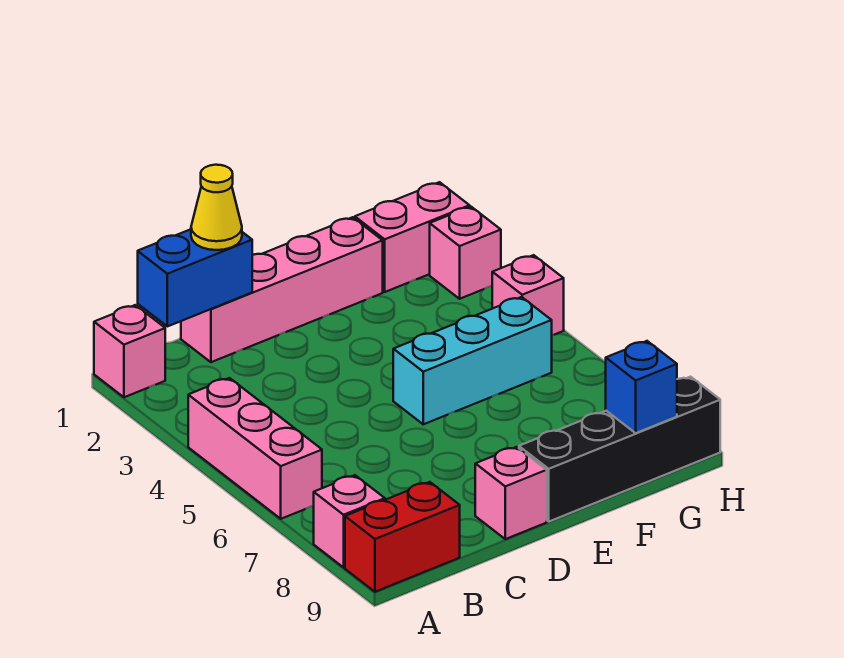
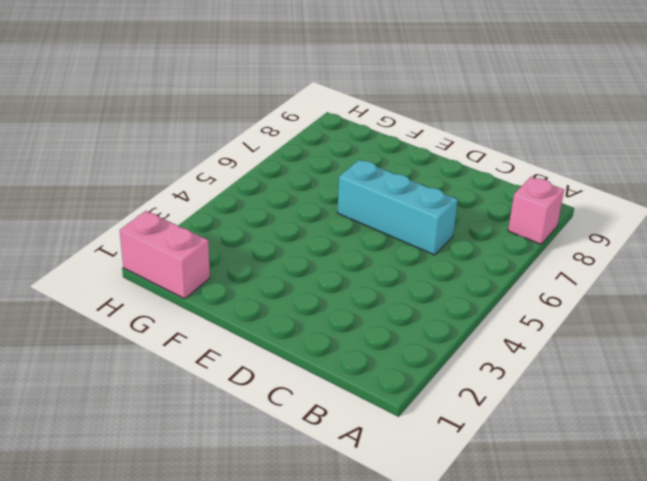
cyan brick C6:E6 level 1 -> cyan brick E5:G5 level 1
none -> pink brick A1 level 1
none -> pink brick A4:A6 level 1
none -> red brick A9:B9 level 1

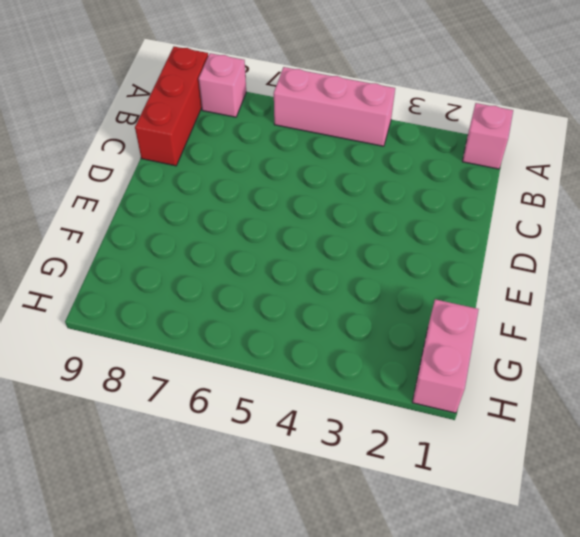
red brick A9:C9 level 1 -> red brick A9:B9 level 1
none -> pink brick C1:F1 level 1
none -> pink brick D9 level 1
none -> cyan brick E5:G5 level 1

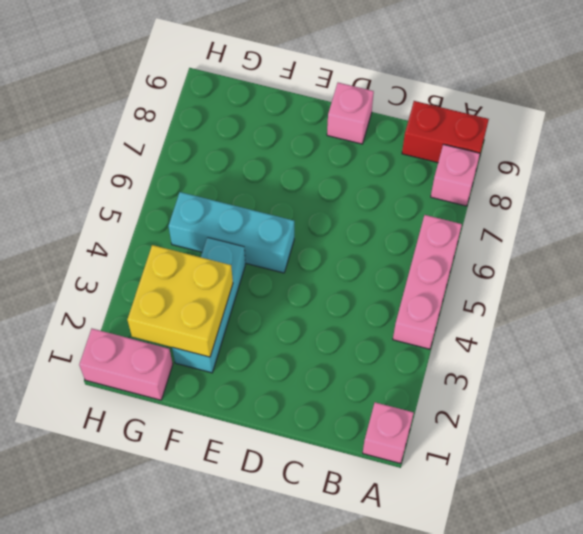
cyan brick F2:F4 level 1 -> none
yellow brick F2:G3 level 2 -> none
none -> pink brick C1:F1 level 1
none -> black brick E9:H9 level 1
none -> pink brick H2 level 1

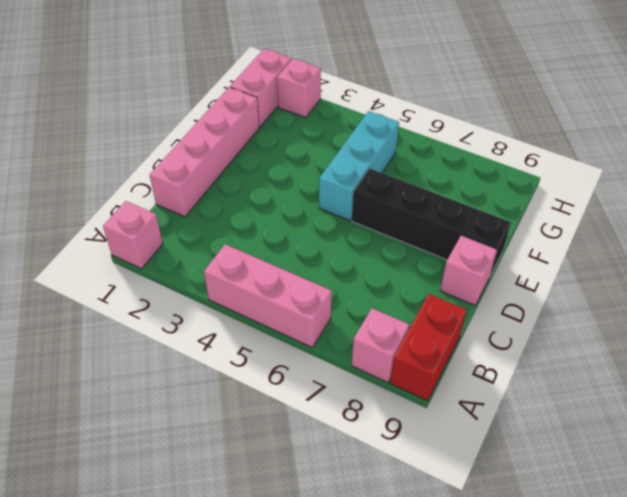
black brick E6:E9 level 1 -> black brick E9:H9 level 1
none -> pink brick H4 level 1
none -> blue brick B1:C1 level 2
none -> blue brick G9 level 2

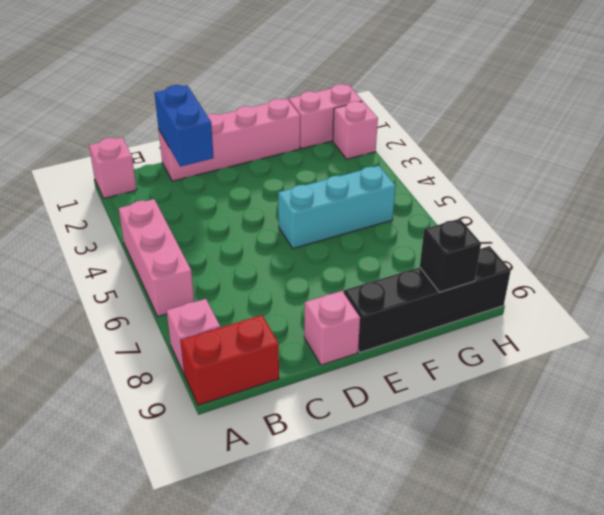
blue brick C1:C2 level 2 -> blue brick B1:C1 level 2
black brick G9 level 2 -> blue brick G9 level 2
none -> pink brick H4 level 1
none -> yellow cone C1 level 3

